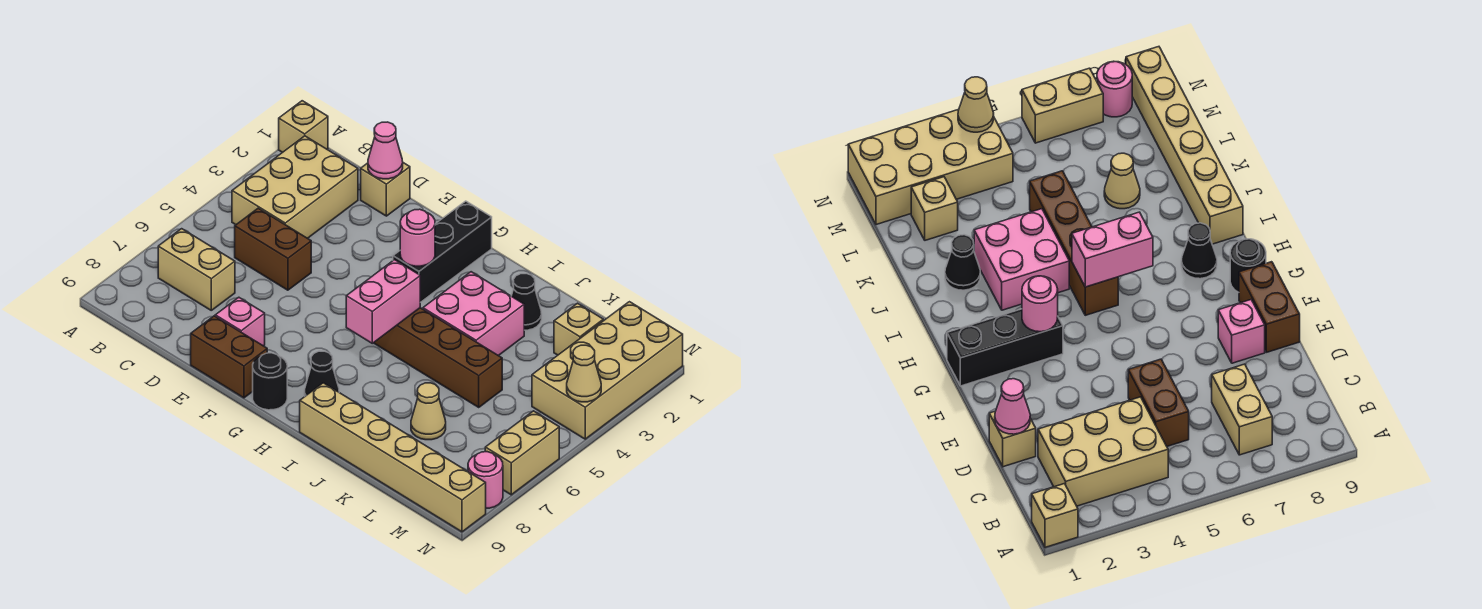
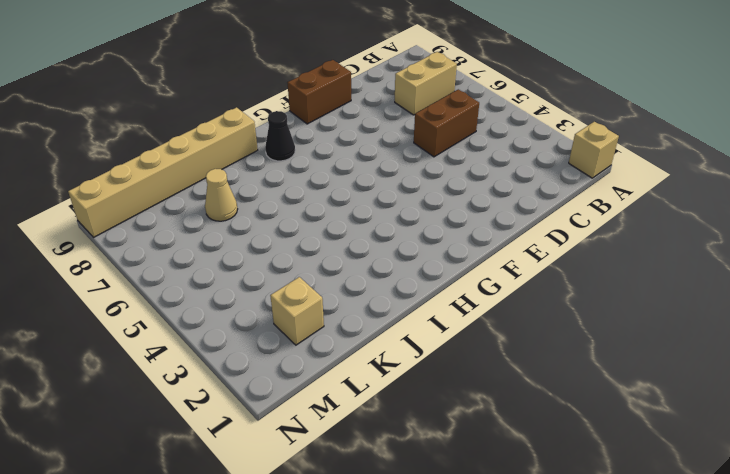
none -> tan brick B2:C4 level 1
none -> tan brick D1 level 1
none -> pink brick E8 level 1

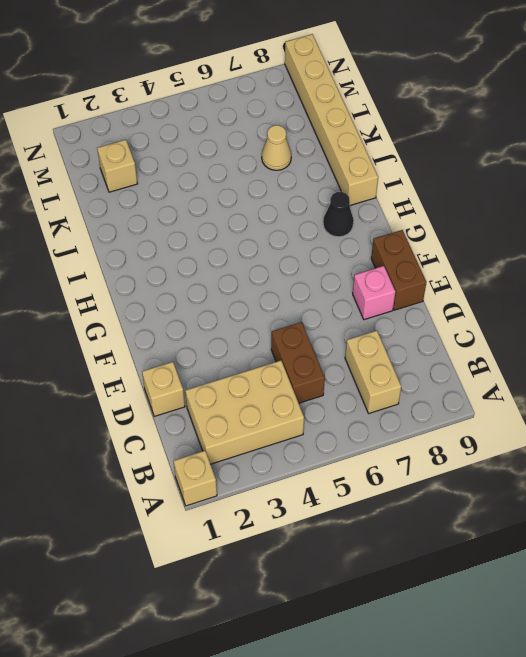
none -> black brick G1:G3 level 1
none -> black round brick G9 level 1
none -> brown brick H5:K5 level 1

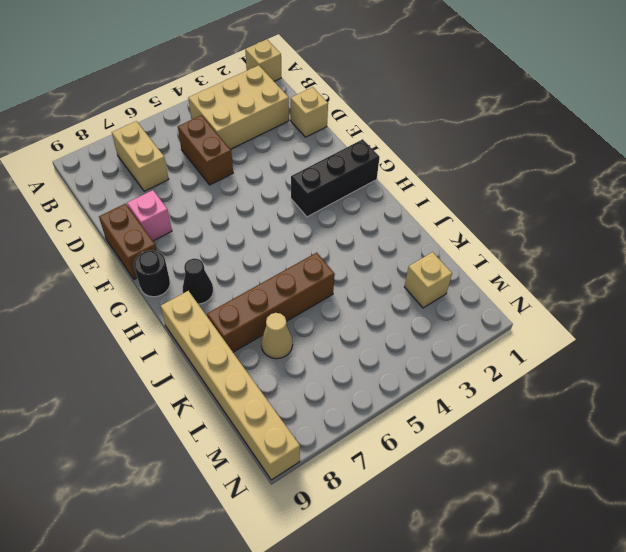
brown brick J5:J8 level 1 -> brown brick H5:K5 level 1
none -> pink brick I3:J4 level 1
none -> black cone J2 level 1
none -> tan brick M1:N4 level 1

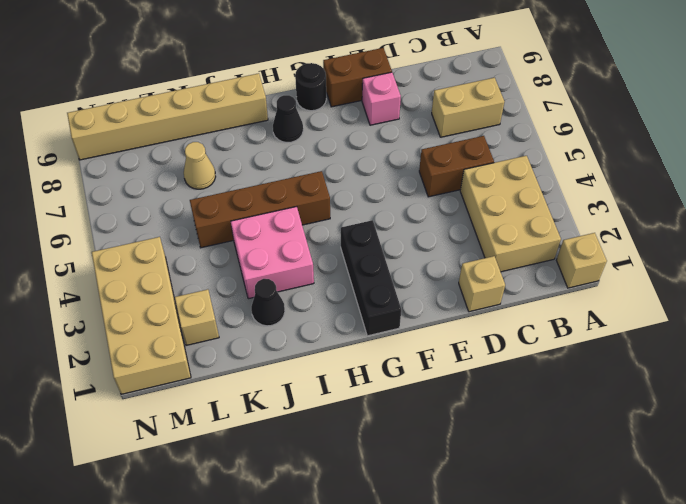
none -> tan brick N6:N7 level 1
none -> pink round brick N8 level 1
none -> pink cone D1 level 2

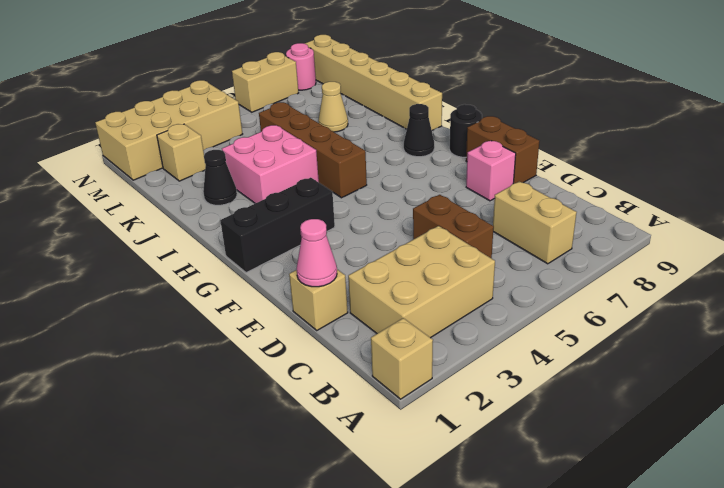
none -> pink round brick G3 level 2
none -> pink brick H5:H6 level 2
none -> tan cone N4 level 2

